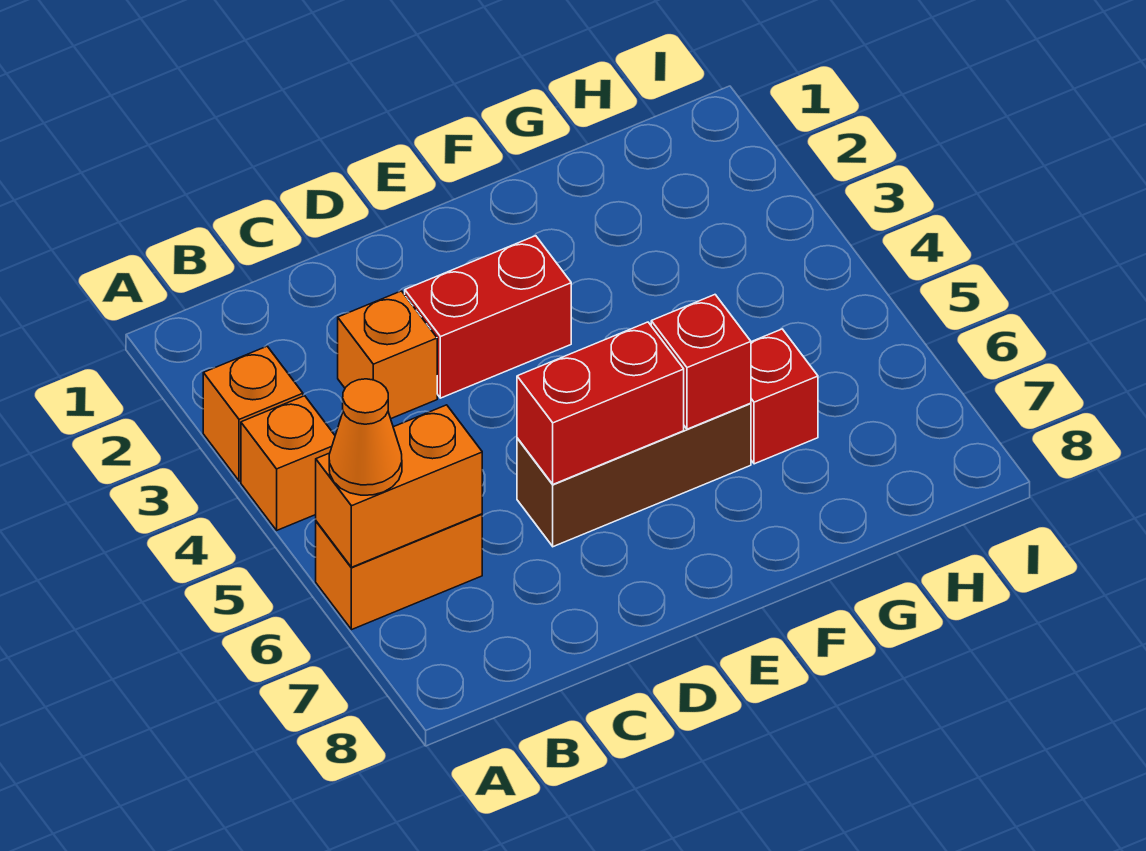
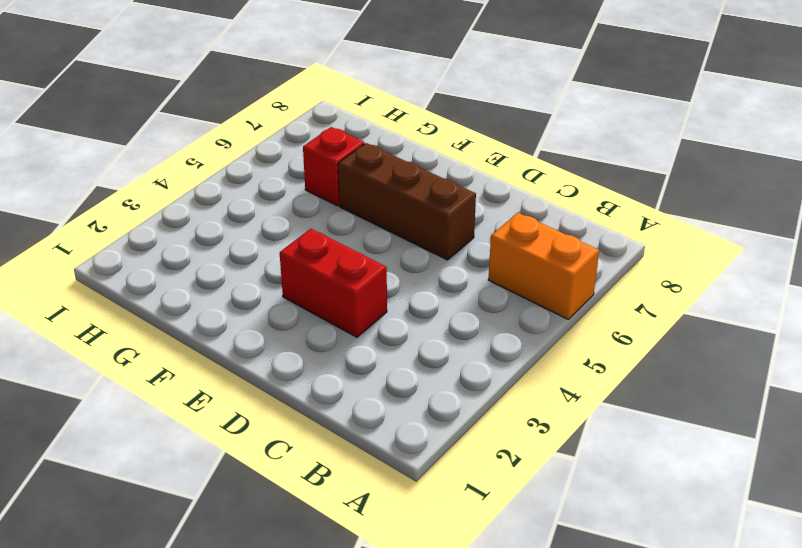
none -> orange brick A3 level 1
none -> orange brick A4 level 1

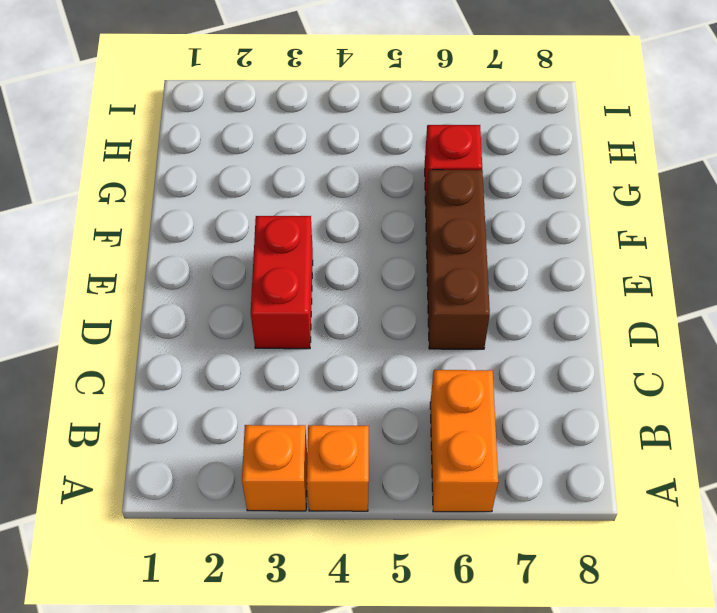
none -> orange brick C3 level 1
none -> orange brick A6:B6 level 2

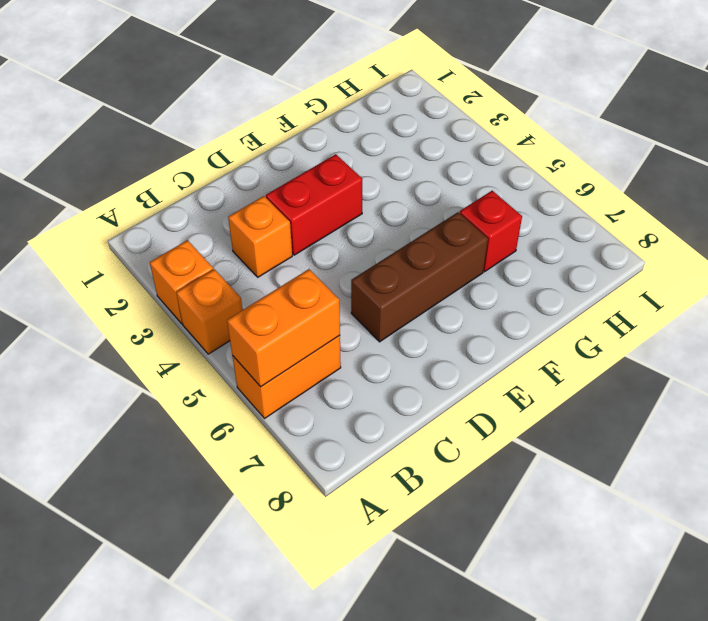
none -> red brick D6:E6 level 2
none -> red brick F6 level 2

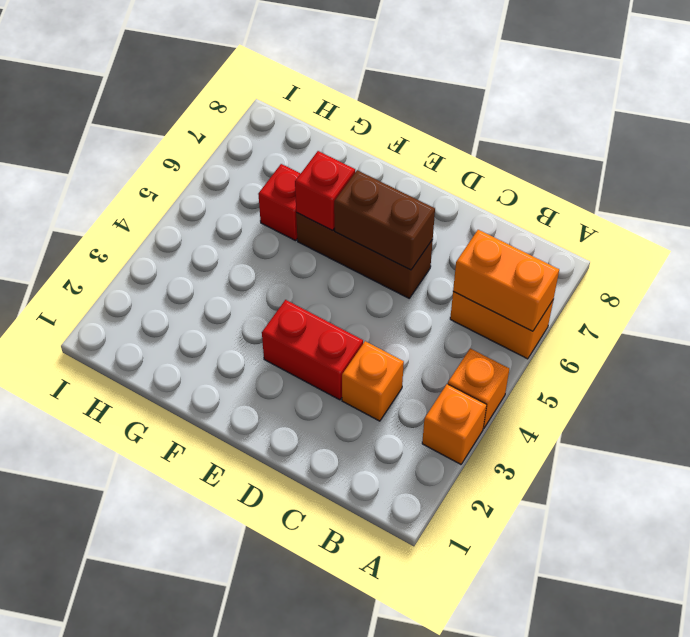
brown brick D6:E6 level 2 -> red brick D6:E6 level 2
none -> orange cone A6 level 3

